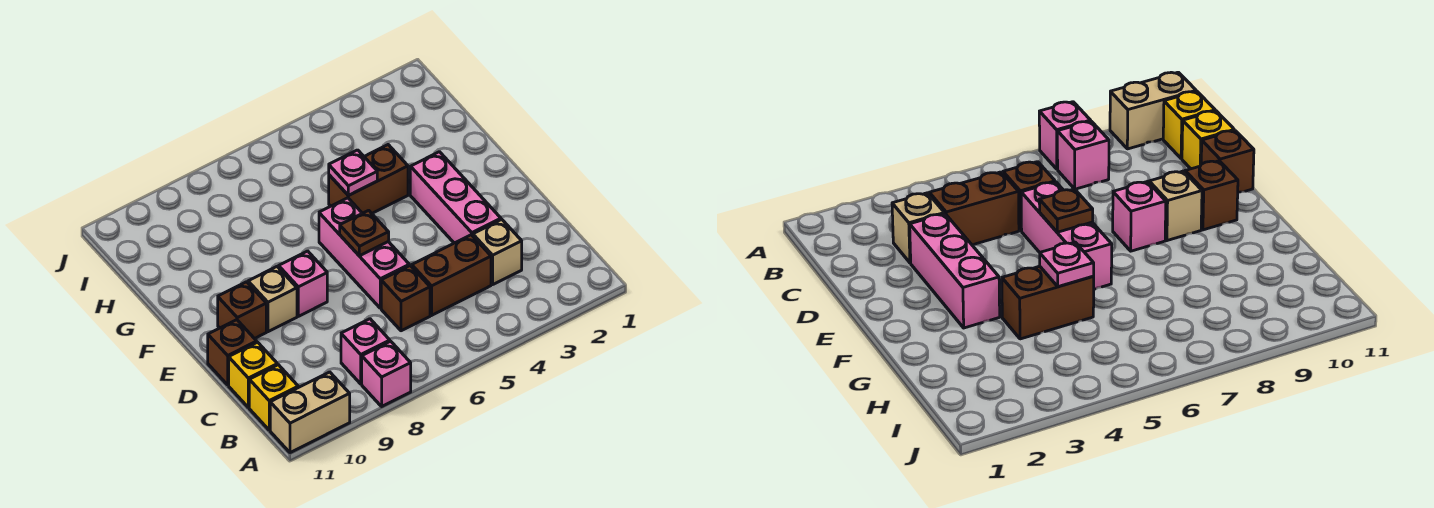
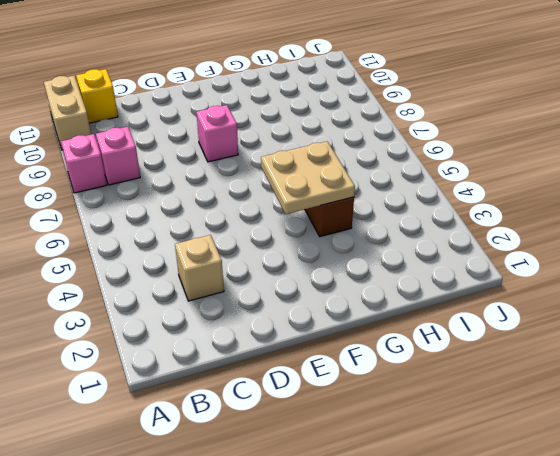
tan plate F4:G5 level 2 -> pink plate G5 level 2
none -> brown brick C4:C5 level 1
none -> brown brick C6 level 1
none -> yellow brick C11 level 1

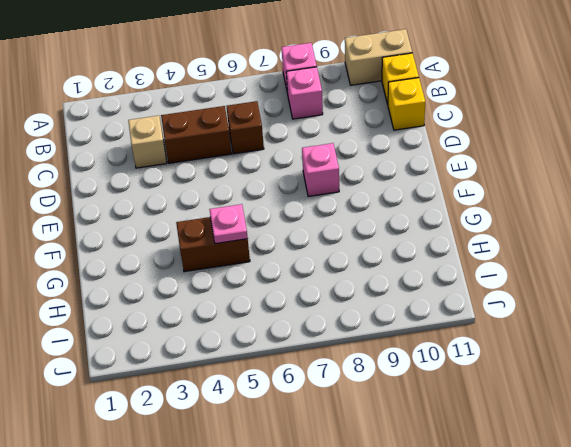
none -> pink brick D3:F3 level 1
none -> pink brick D6:F6 level 1
none -> brown brick D11 level 1

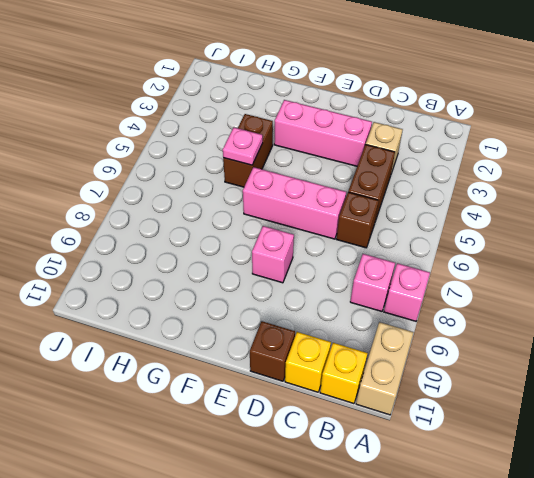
none -> tan brick E9 level 1
none -> brown brick E10 level 1
none -> brown plate E6 level 2

